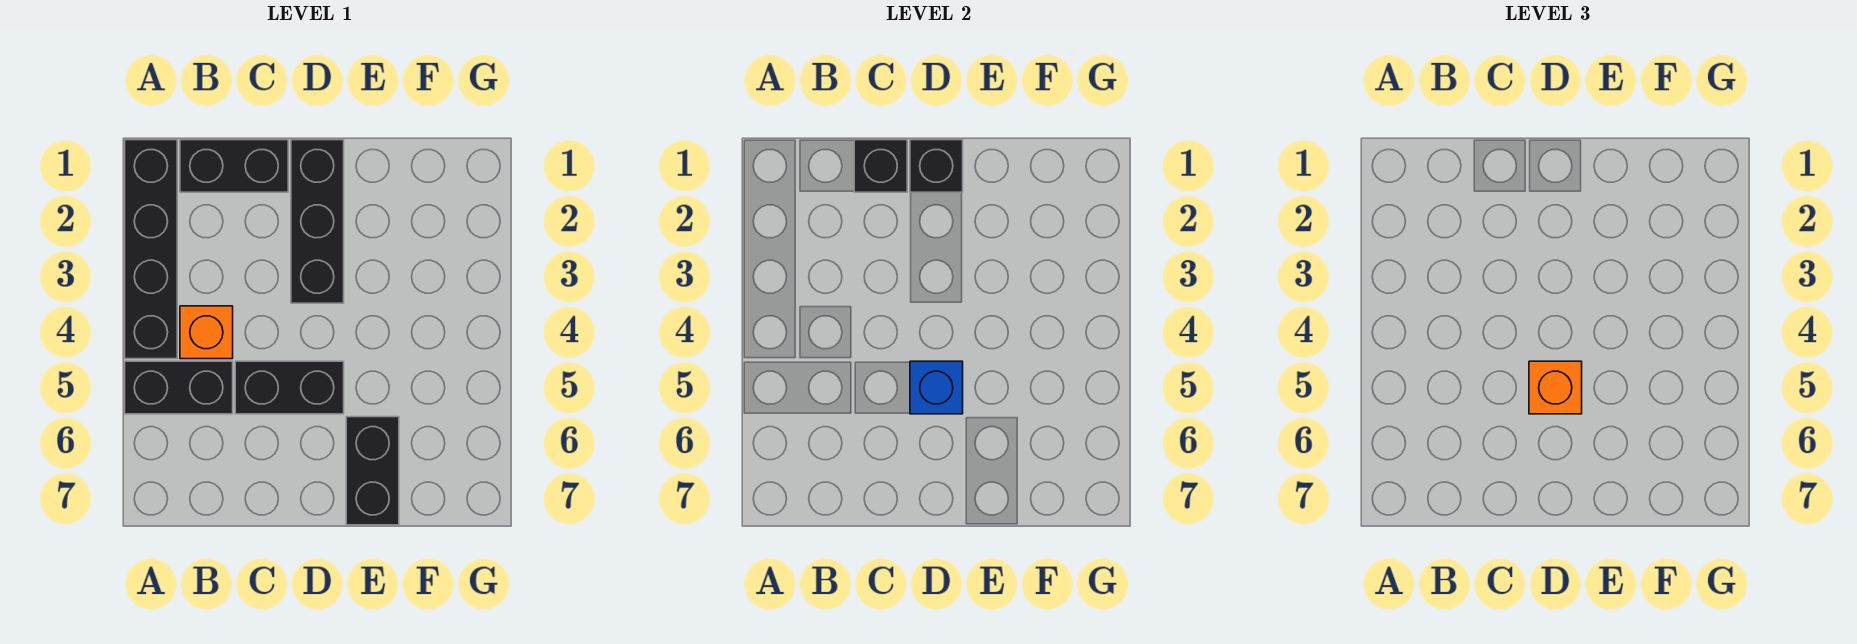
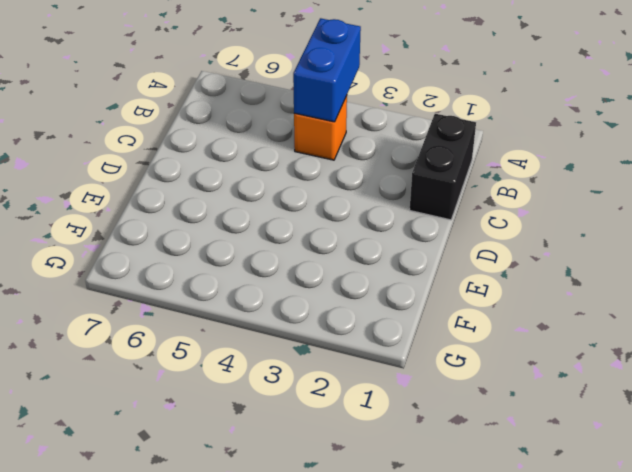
blue brick A4:B4 level 2 -> none
none -> black brick A1:A4 level 1
none -> black brick A5:B5 level 1

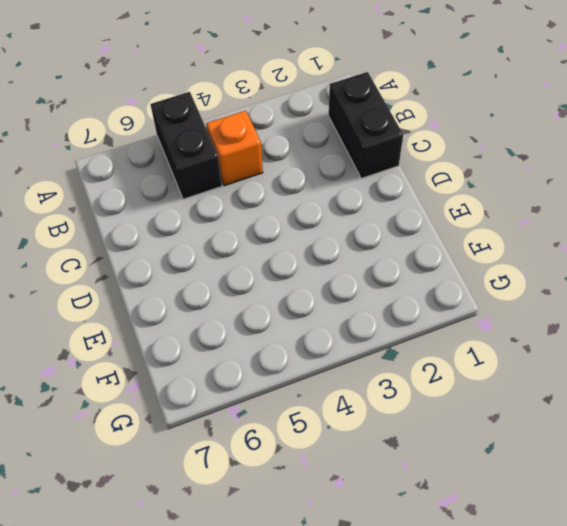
none -> black brick A1:A4 level 1
none -> black brick C5:D5 level 1

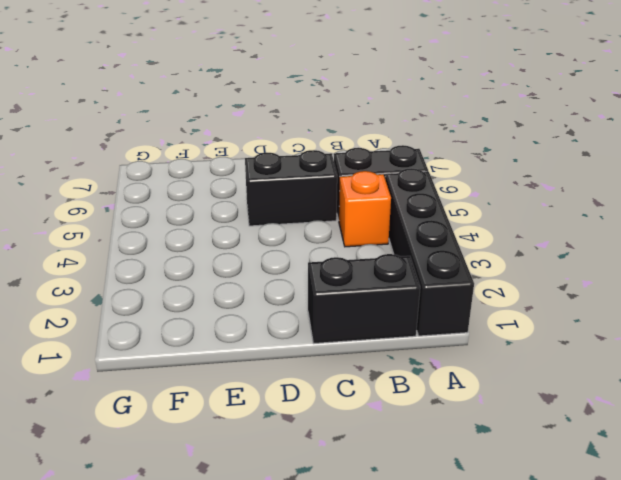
none -> black brick D1:D3 level 1
none -> black brick E6:E7 level 1

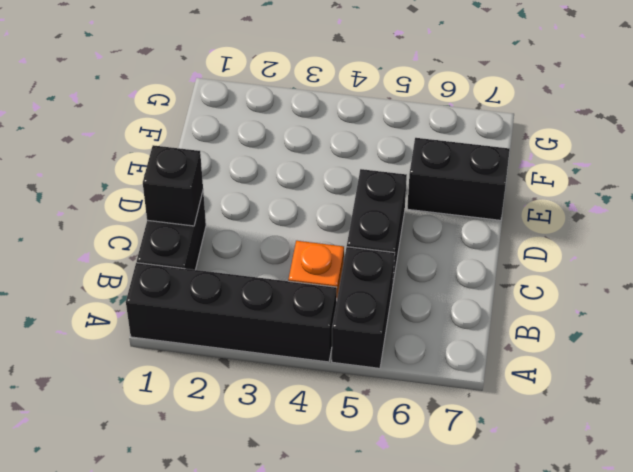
none -> black brick D1:D3 level 1
none -> black brick D1 level 2

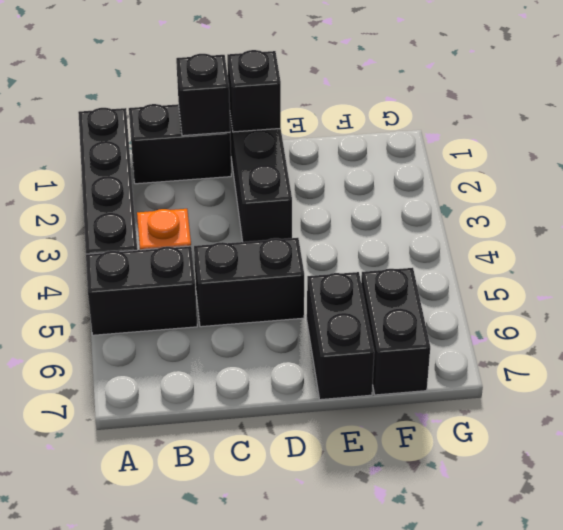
black brick F6:F7 level 1 -> none
none -> blue brick D5 level 2
none -> orange brick D5 level 3

